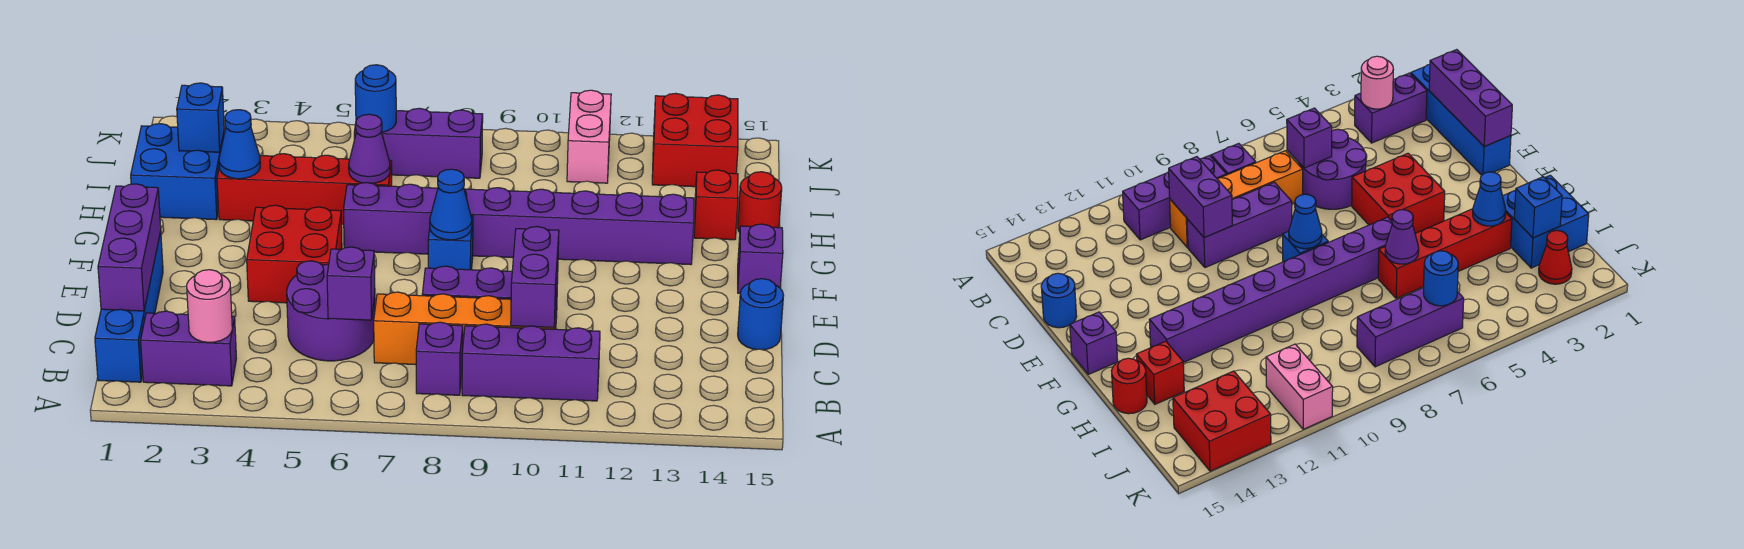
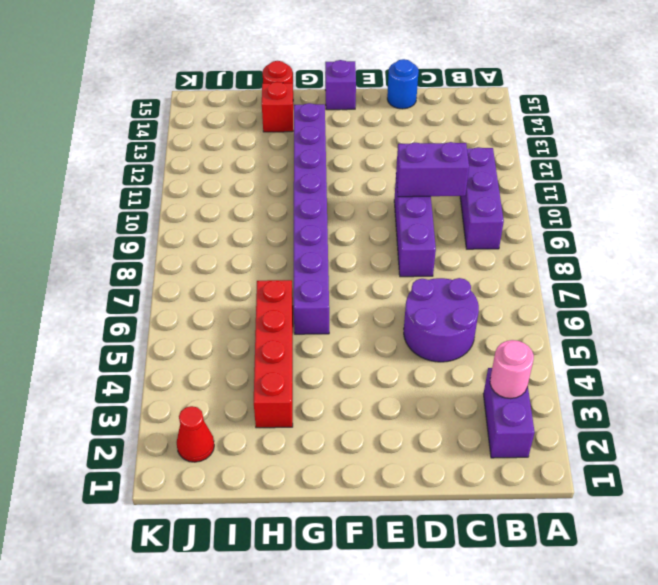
none -> blue brick B1:E1 level 1
none -> purple brick B8 level 1
none -> orange brick C7:C10 level 1

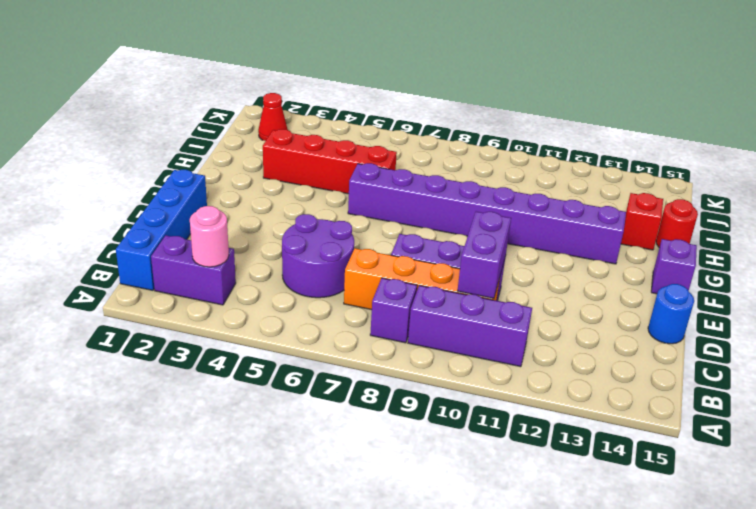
none -> red brick E4:F5 level 1
none -> blue brick F8 level 1
none -> blue brick H1:I2 level 1

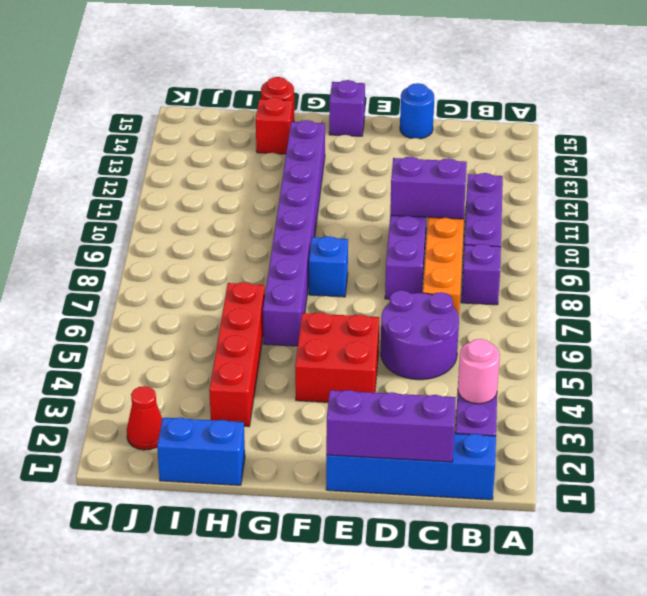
blue brick H1:I1 level 1 -> blue brick H1:I2 level 1
none -> purple brick J6:J8 level 1
none -> pink brick J11:K11 level 1
none -> red brick J13:K14 level 1

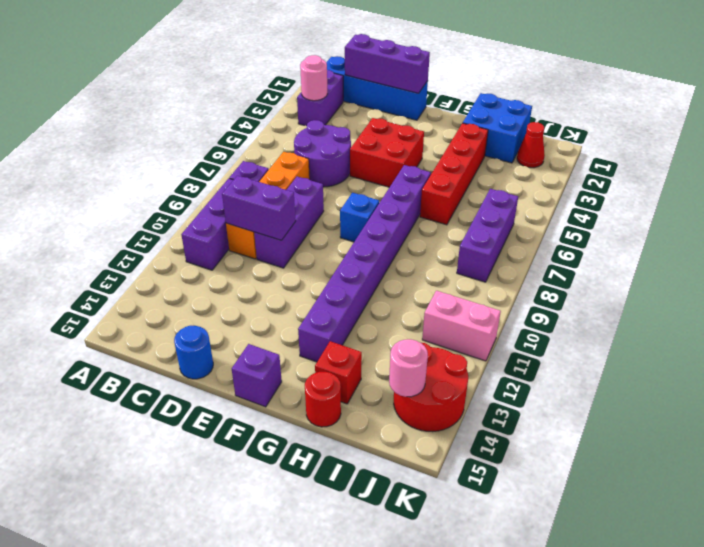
red round brick J13:K14 level 1 -> red brick J13:K14 level 1
pink round brick J14 level 2 -> none
none -> purple brick C6 level 2
none -> blue cone F8 level 2
none -> blue cone H3 level 2

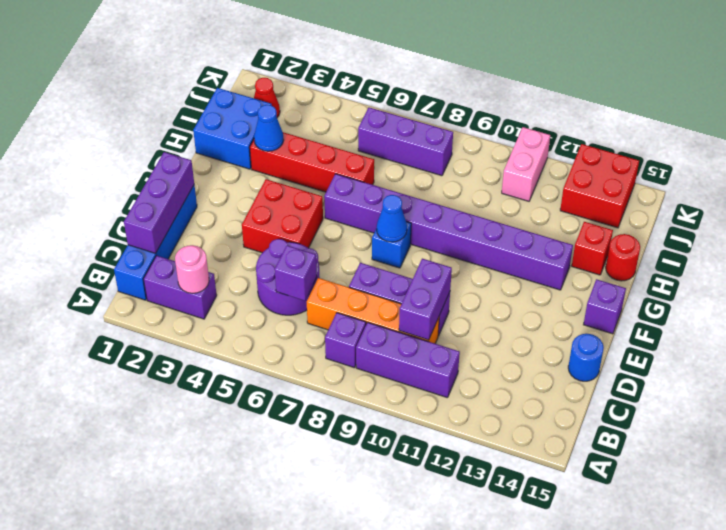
none -> purple cone H6 level 2
none -> blue brick I2 level 2
none -> blue round brick J6 level 2

